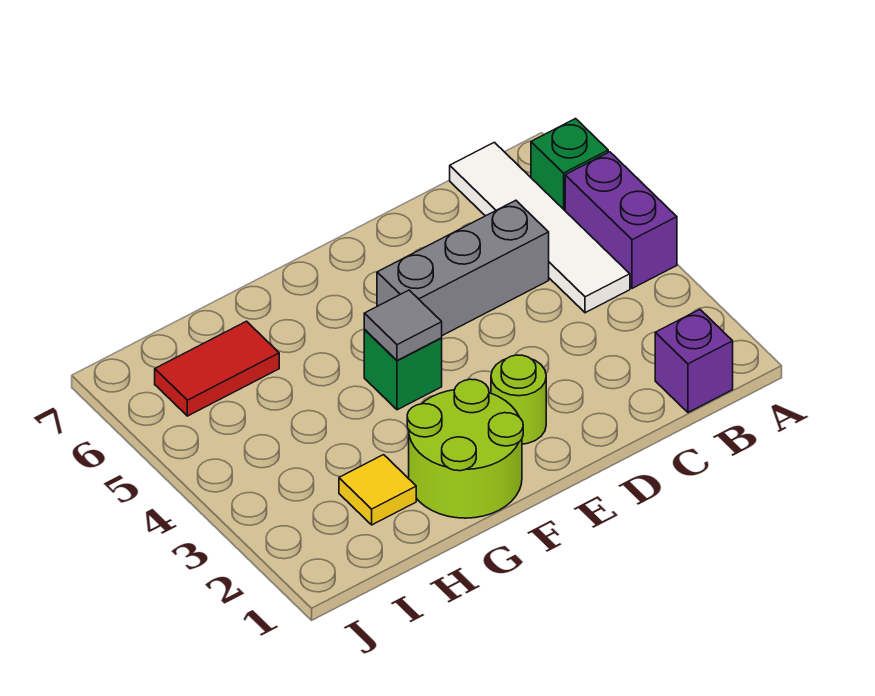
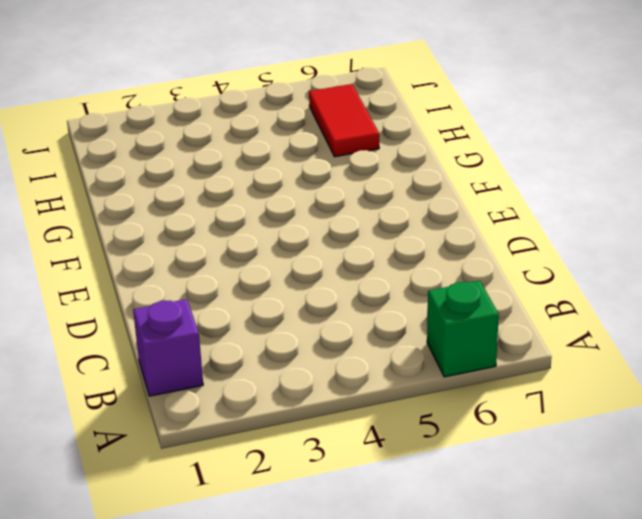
none -> purple brick A4:A5 level 1
none -> white tile B4:B7 level 1

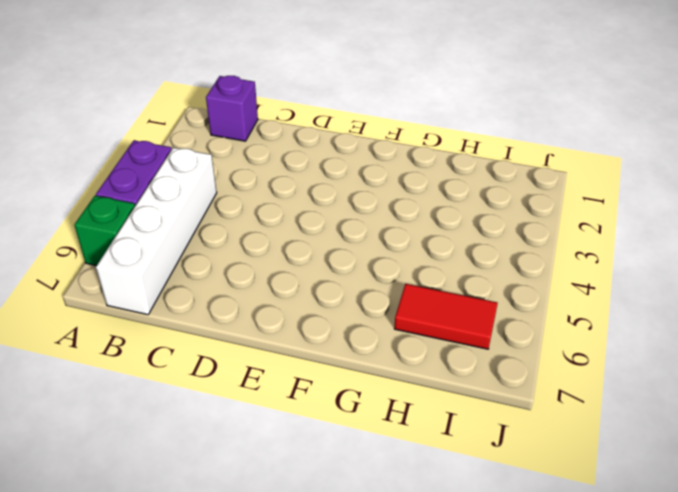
white brick B4:B7 level 1 -> white tile B4:B7 level 1
none -> grey brick C5:E5 level 1
none -> lime round brick E2 level 1

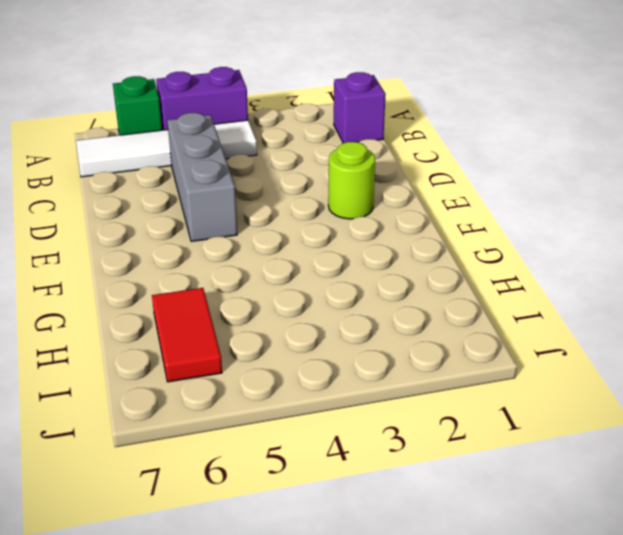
none -> lime round brick F1:G2 level 1
none -> green brick F4 level 1

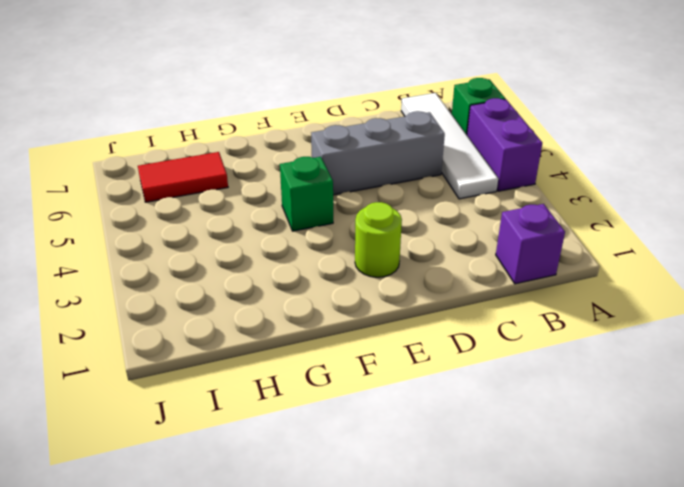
none -> lime round brick F1:G2 level 1
none -> yellow tile H2 level 1

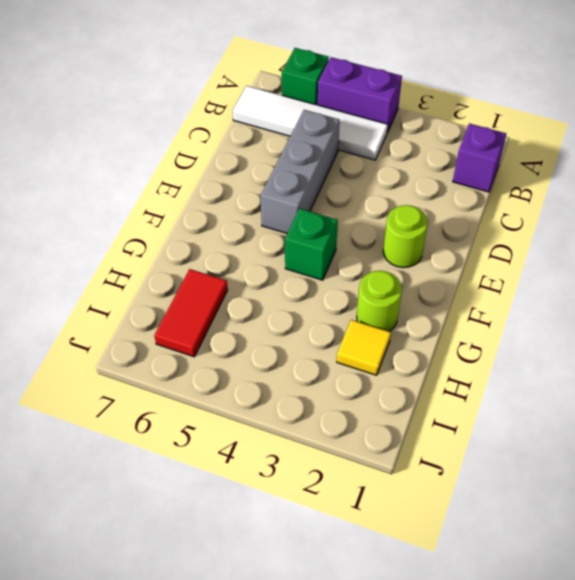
lime round brick G2 level 1 -> lime round brick F1:G2 level 1
none -> grey tile F4 level 2

